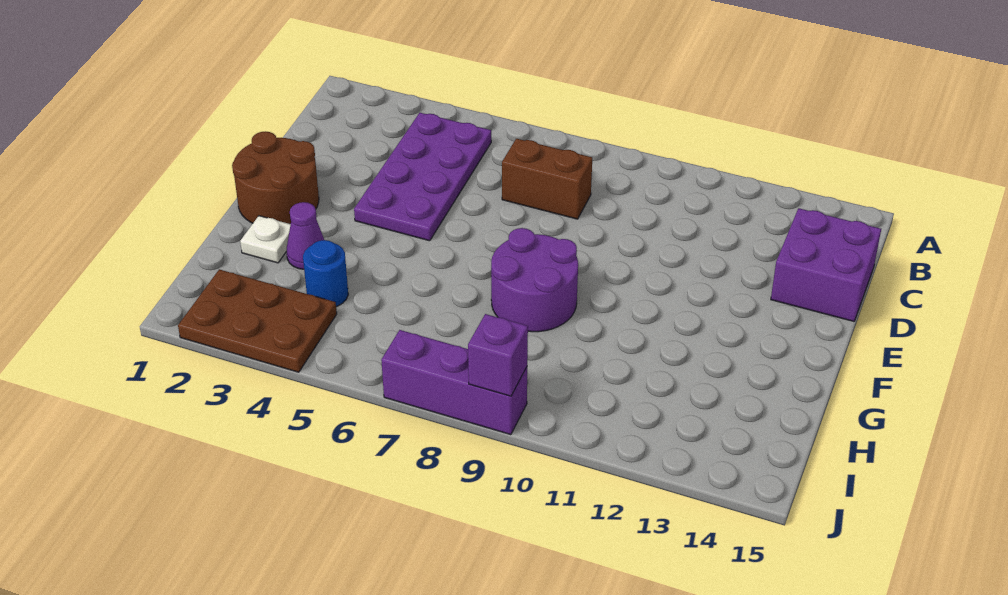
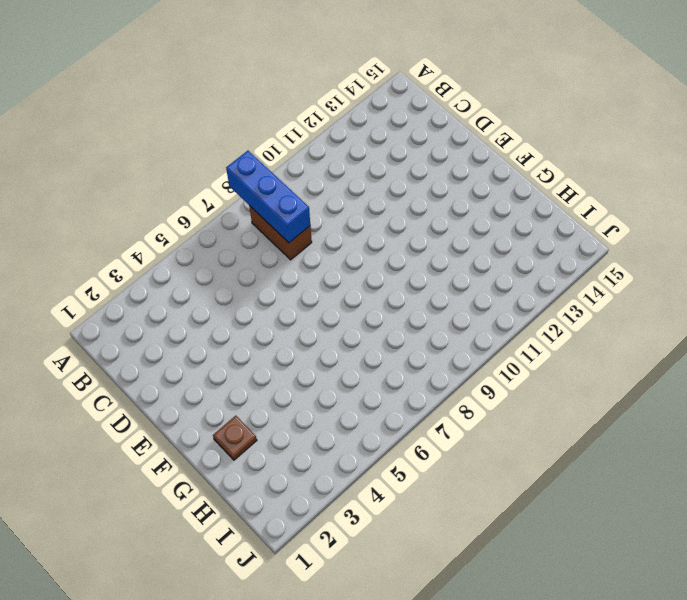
blue brick A8:C8 level 2 -> none
brown brick B8:C8 level 1 -> brown brick C7:C8 level 1
brown plate G2 level 1 -> white plate G2 level 1
none -> purple plate B4:E5 level 1
none -> purple brick C14:D15 level 1

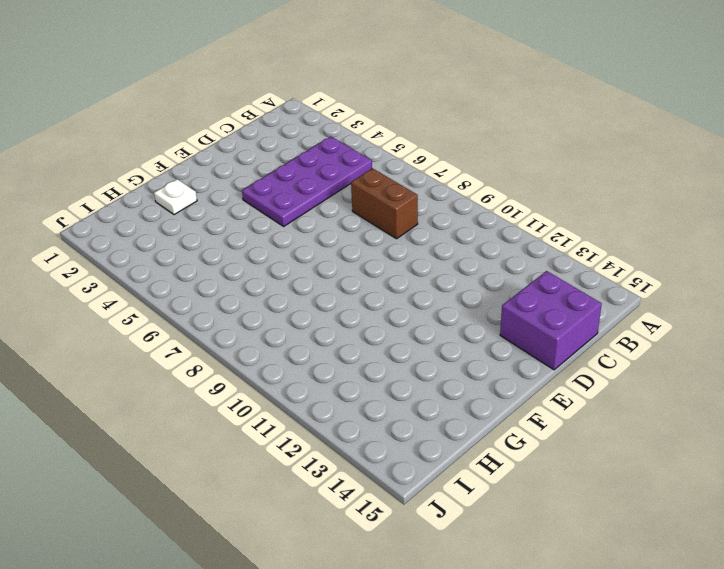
none -> brown round brick E1:F2 level 1
none -> purple round brick F8:G9 level 1

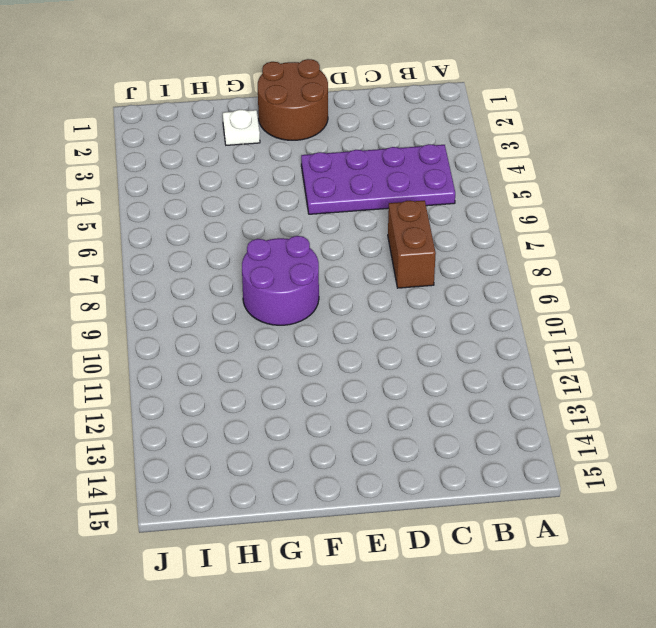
none -> purple brick C14:D15 level 1
none -> purple cone G3 level 1

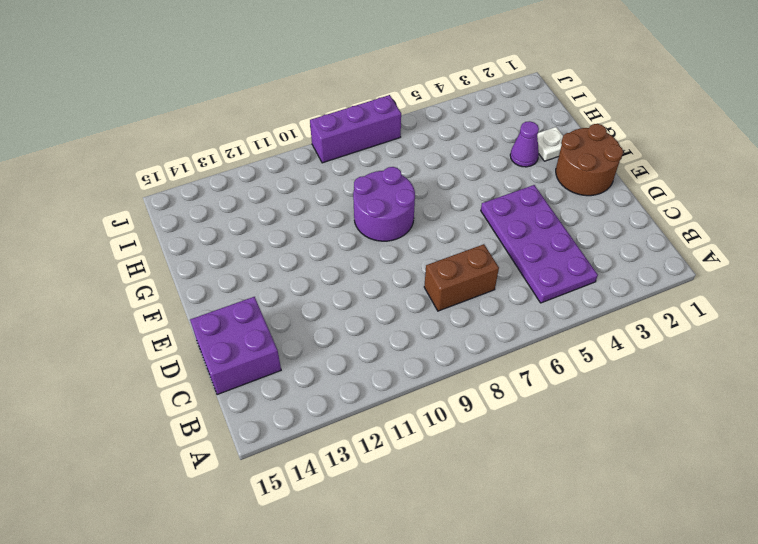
none -> blue round brick H4 level 1
none -> brown plate I2:J4 level 1

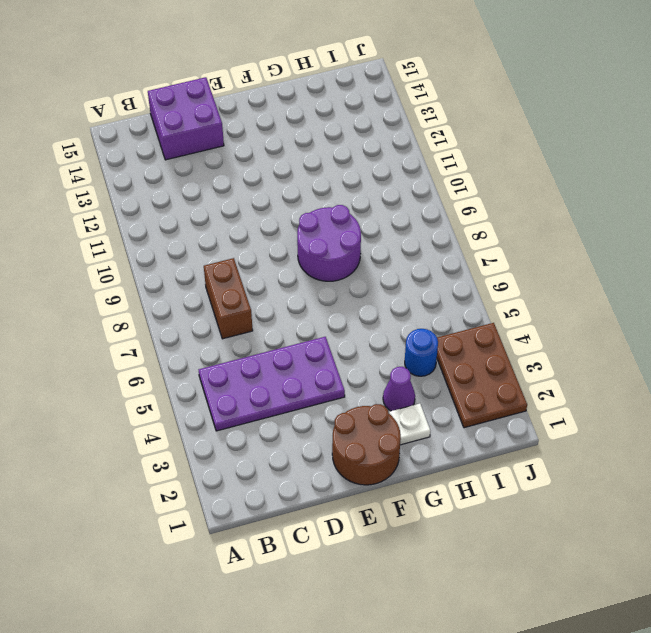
none -> purple brick J7:J9 level 1
none -> purple brick J9 level 2

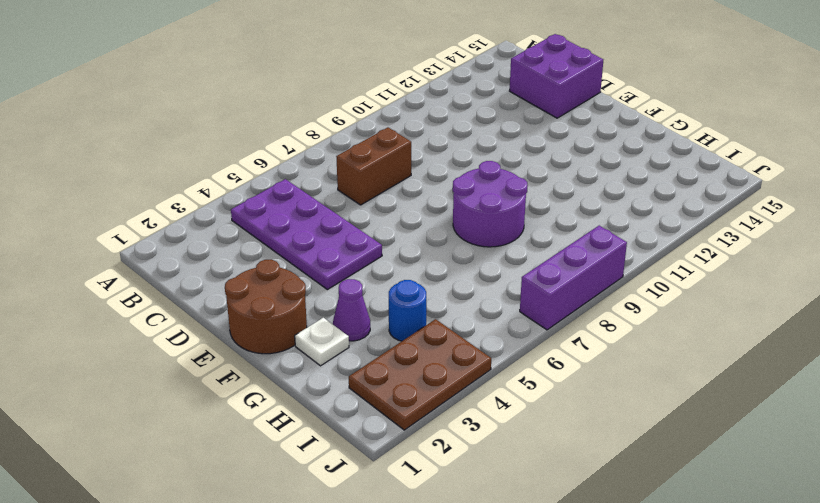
none -> purple brick J9 level 2

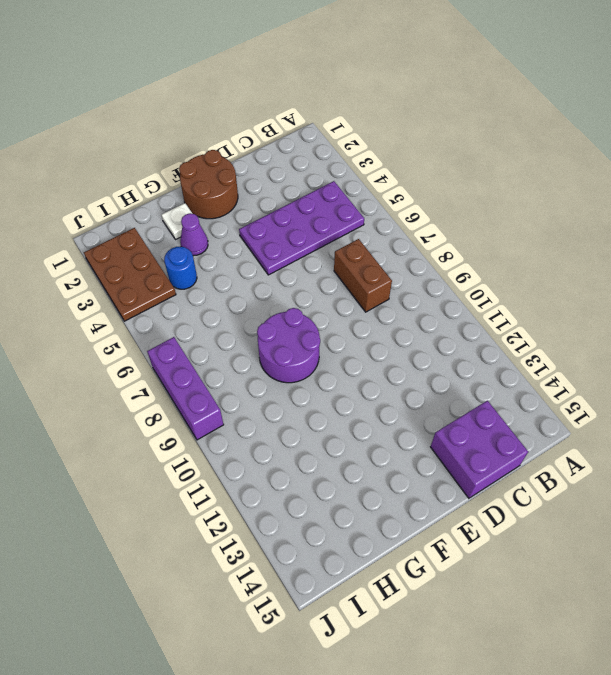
none -> purple brick J9 level 2

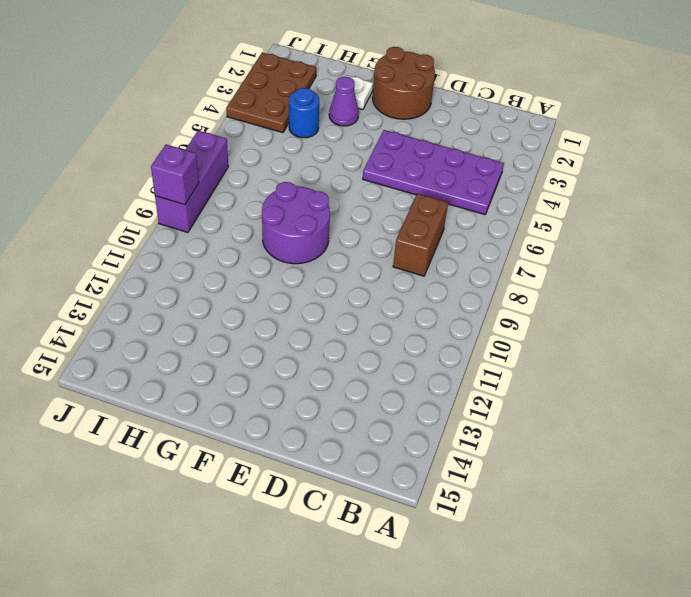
none -> purple brick C14:D15 level 1

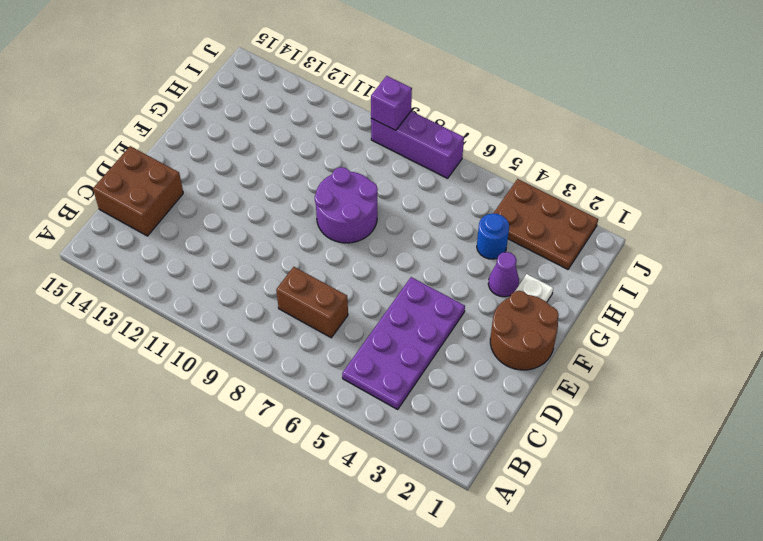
brown brick C14:D15 level 1 -> purple brick C14:D15 level 1

